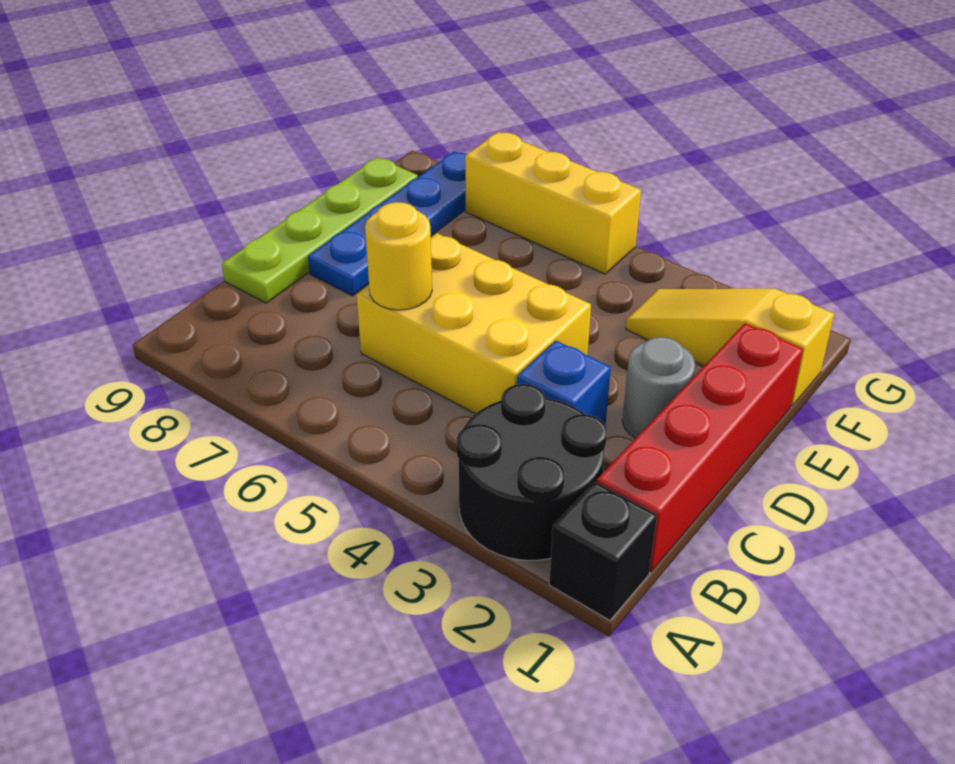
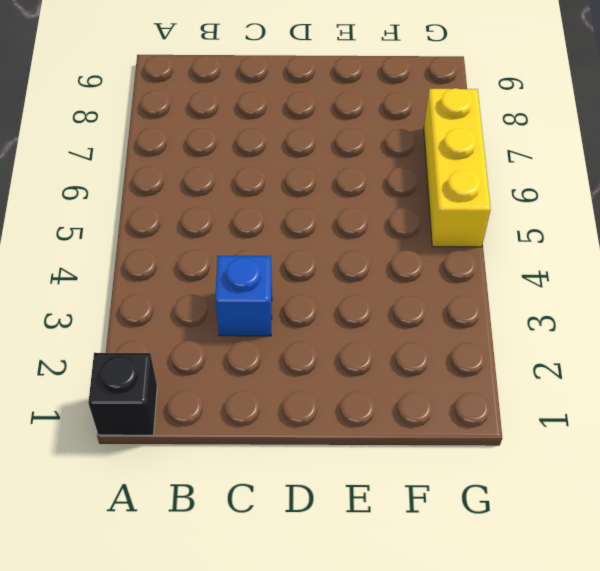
none -> black round brick A2:B3 level 1
none -> red brick B1:E1 level 1

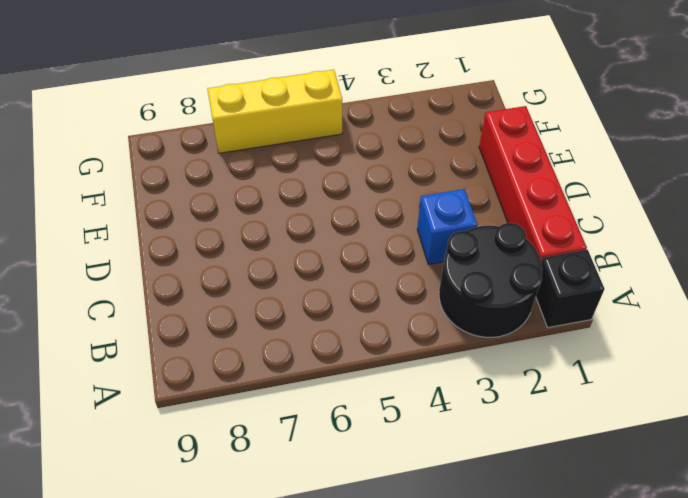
none -> yellow brick C4:D6 level 1
none -> lime plate C9:F9 level 1

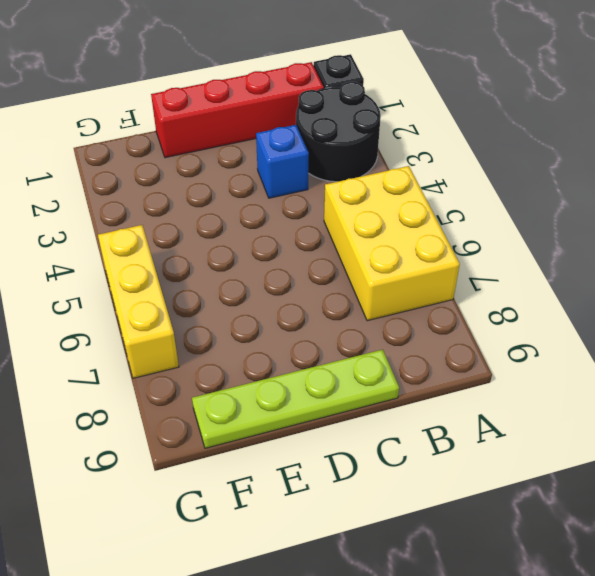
yellow brick A5:B7 level 1 -> yellow brick C4:D6 level 1
none -> grey round brick D2 level 1
none -> blue plate D8:G8 level 1

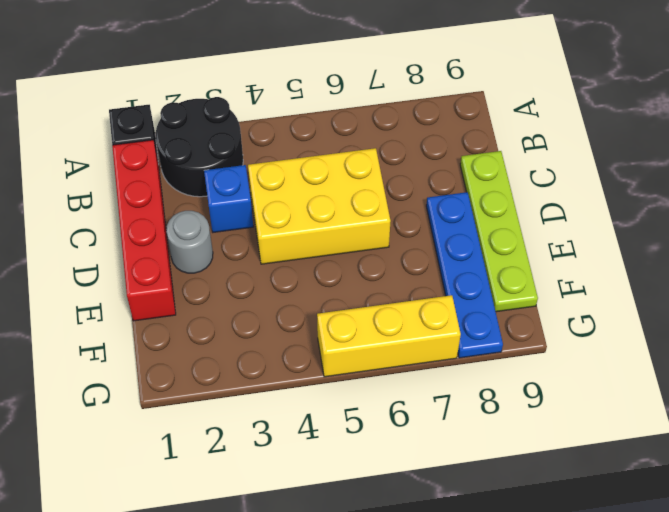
none -> yellow slope F1:F3 level 1 top 1
none -> yellow round brick C6 level 2

